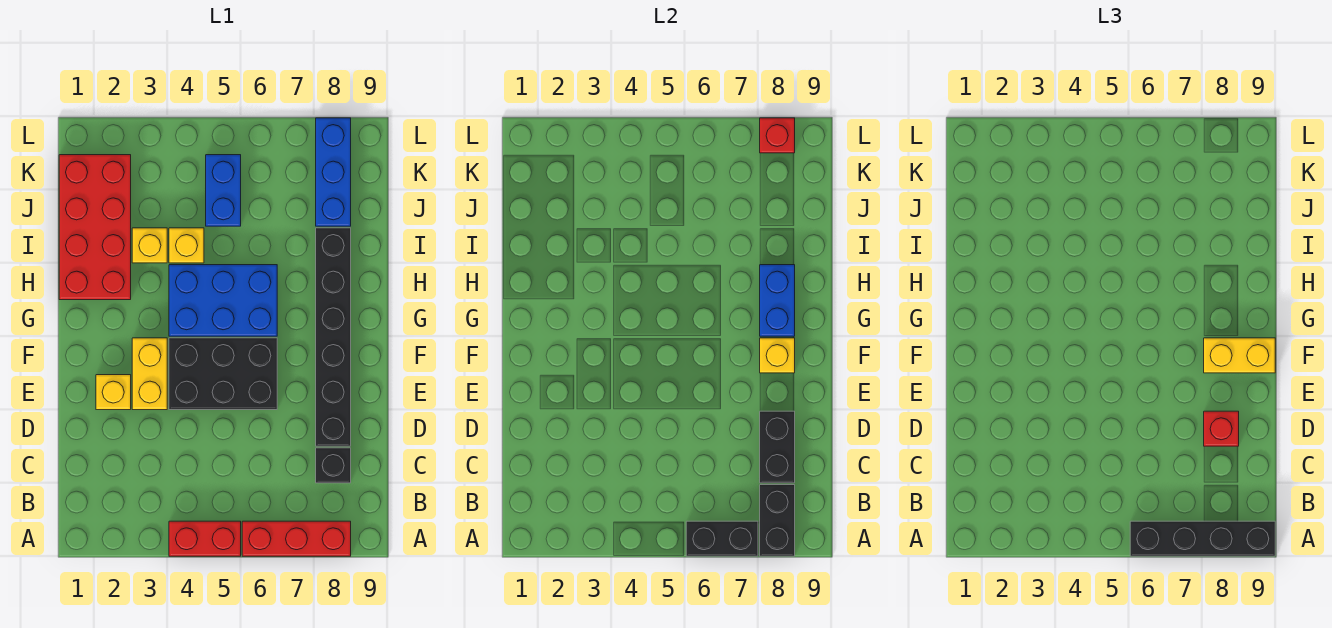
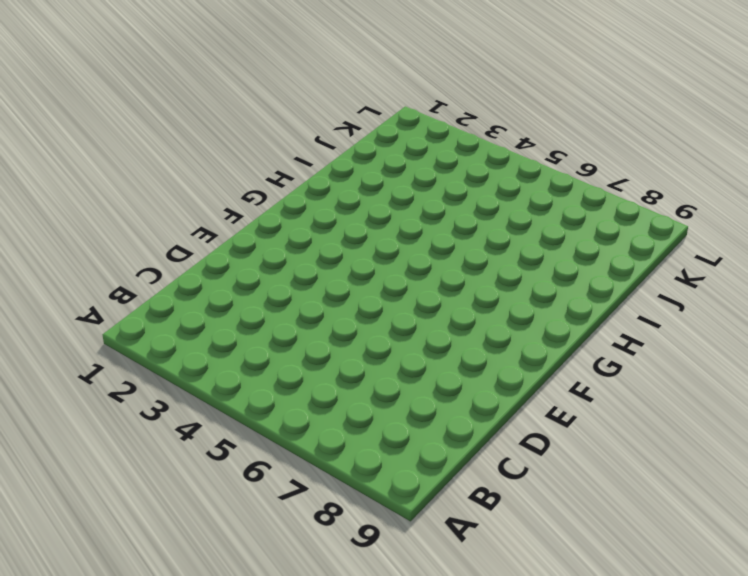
none -> red brick A4:A5 level 1
none -> red brick A6:A8 level 1
none -> black brick C8 level 1

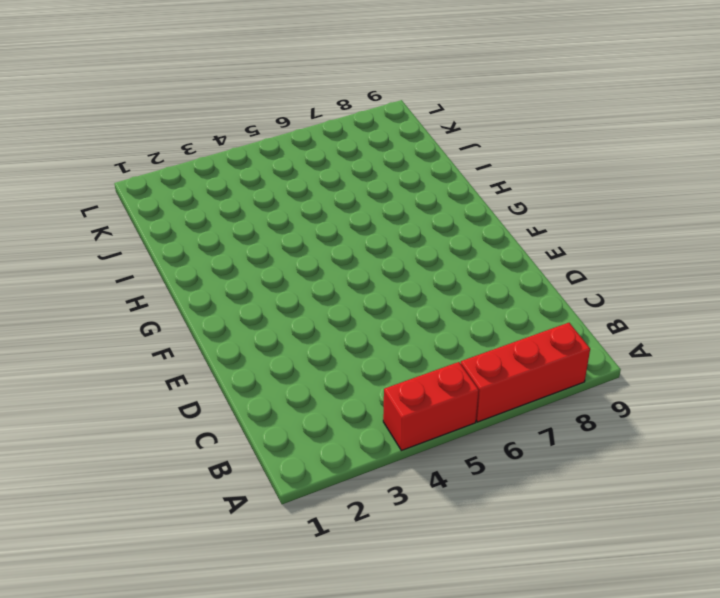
none -> black brick C8 level 1
none -> black brick D8:I8 level 1
none -> yellow brick E2 level 1

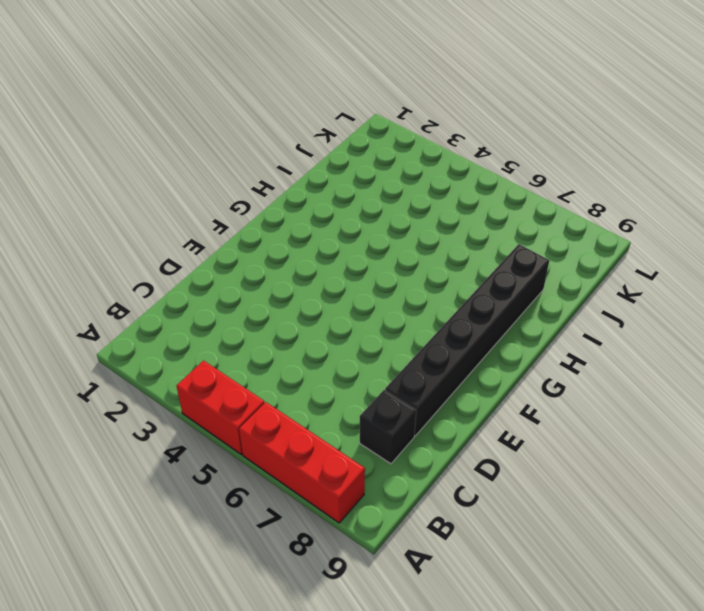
none -> yellow brick E2 level 1
none -> yellow brick E3:F3 level 1
none -> black brick E4:F6 level 1

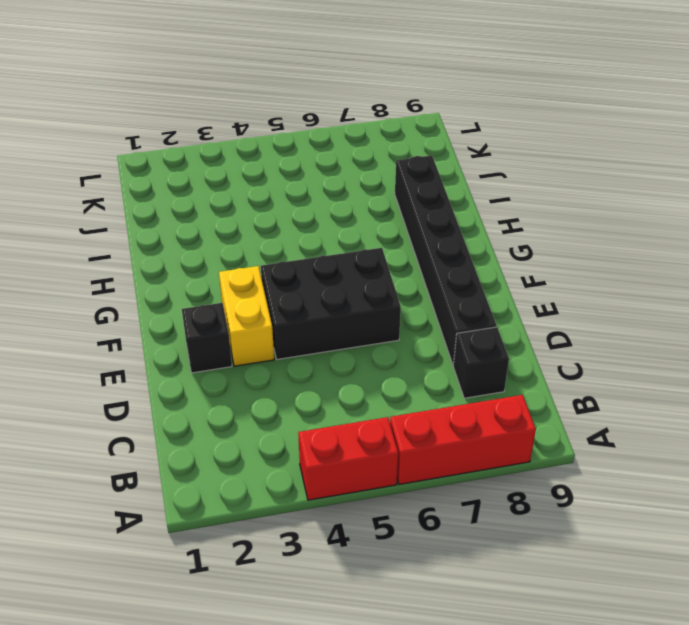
black brick E2 level 1 -> yellow brick E2 level 1
none -> blue brick G4:H6 level 1
none -> red brick H1:K2 level 1
none -> yellow brick I3 level 1

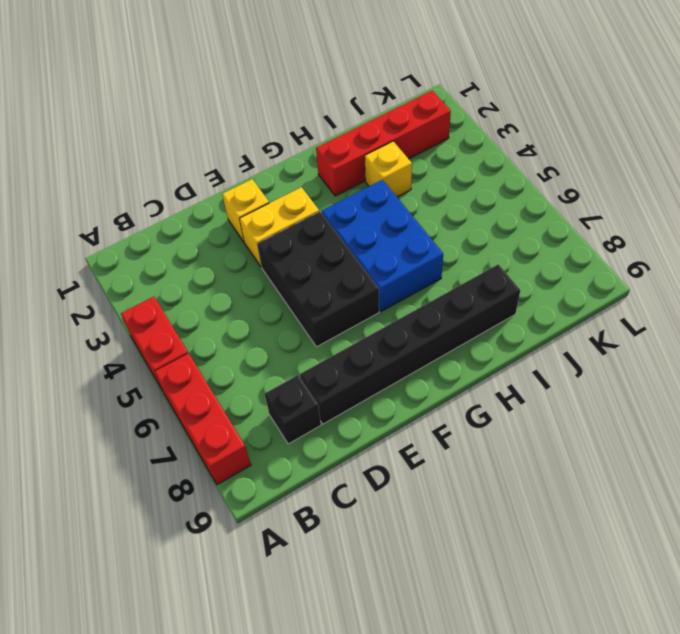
red brick H2:K2 level 1 -> red brick H1:K2 level 1
none -> yellow brick I4 level 1
none -> blue brick J5:K5 level 1
none -> blue brick J8:L8 level 1

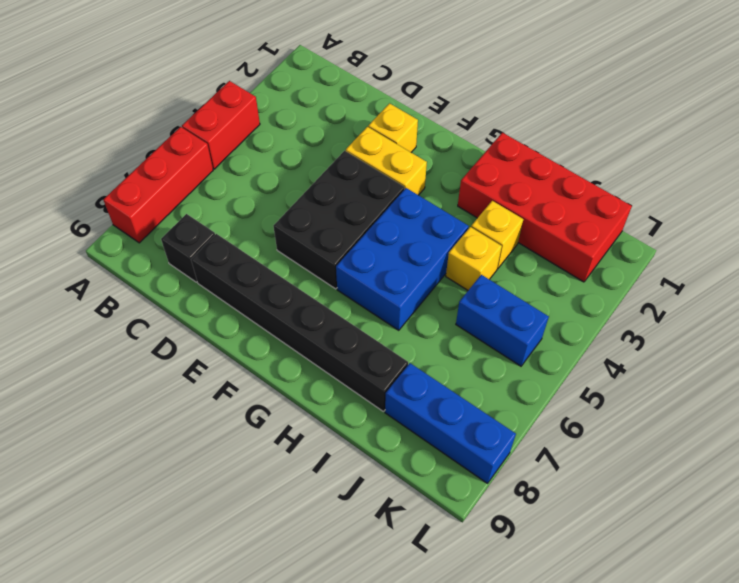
none -> black brick A6:A7 level 2
none -> black brick A8:B8 level 2
none -> black brick C8:D8 level 2

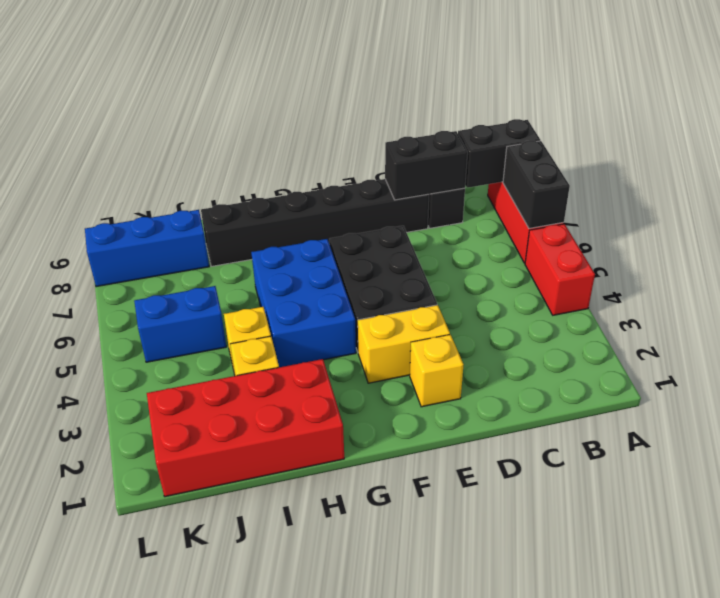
none -> yellow brick F8 level 2
none -> blue brick G8:H8 level 2
none -> red brick L8 level 2

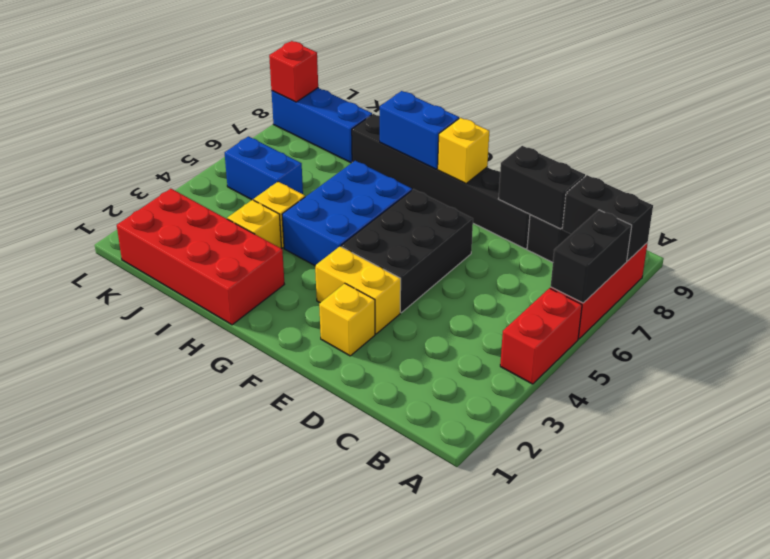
none -> black brick A6:A9 level 3
none -> red brick D8 level 3
none -> yellow brick F8:F9 level 3

